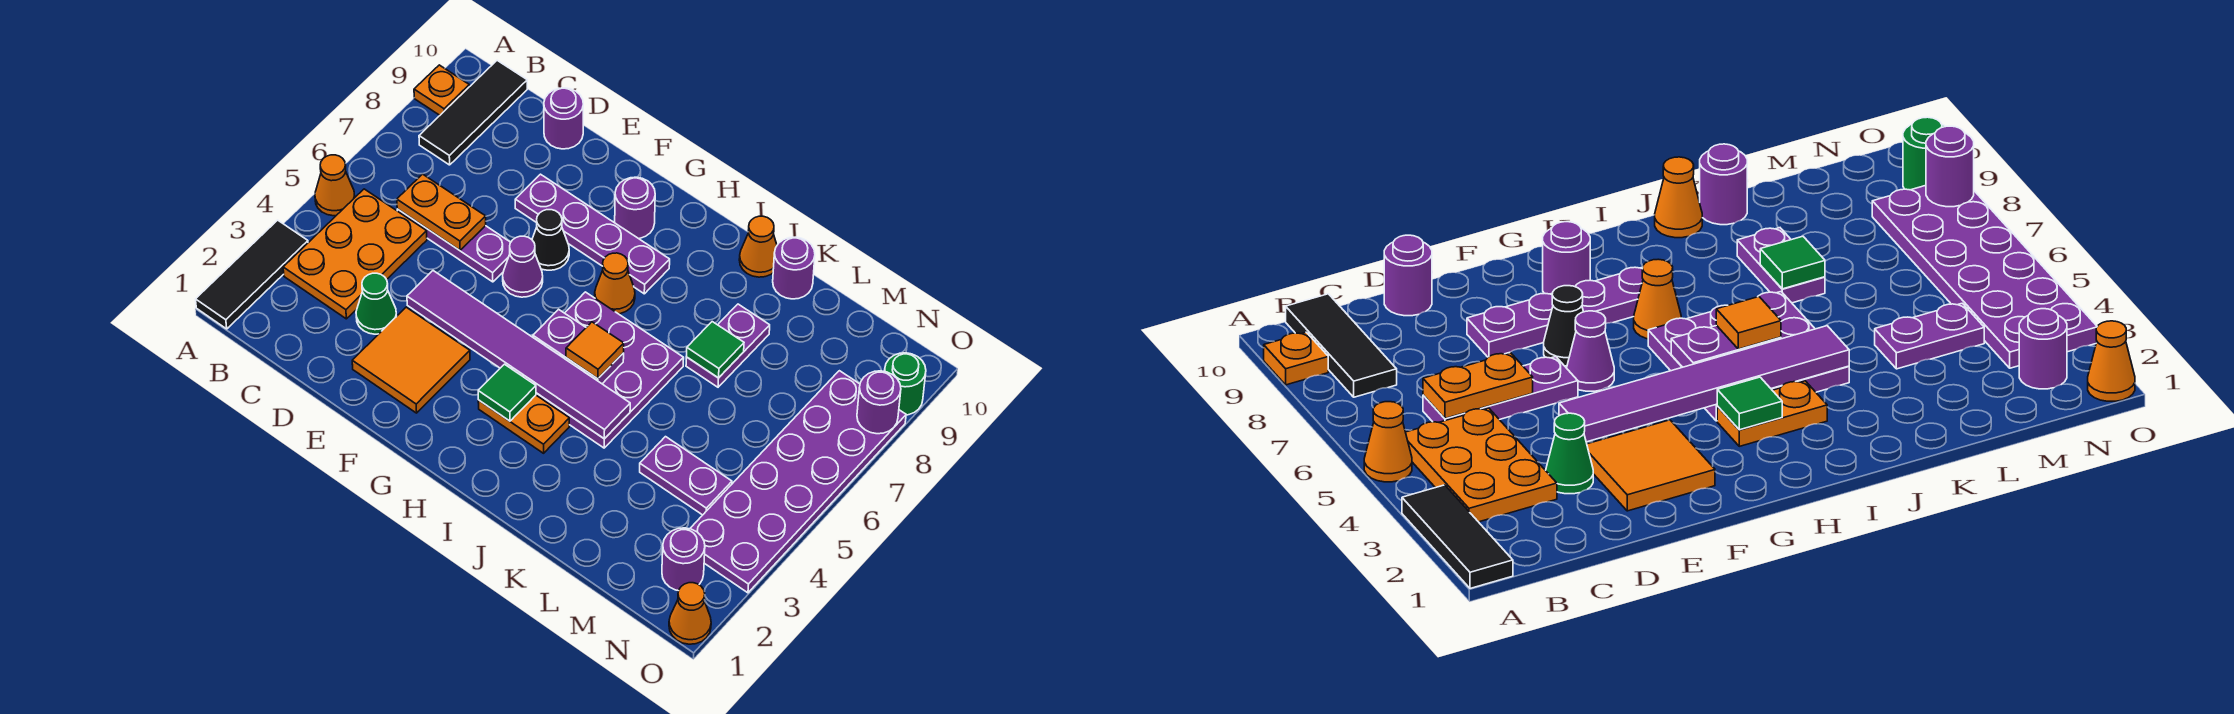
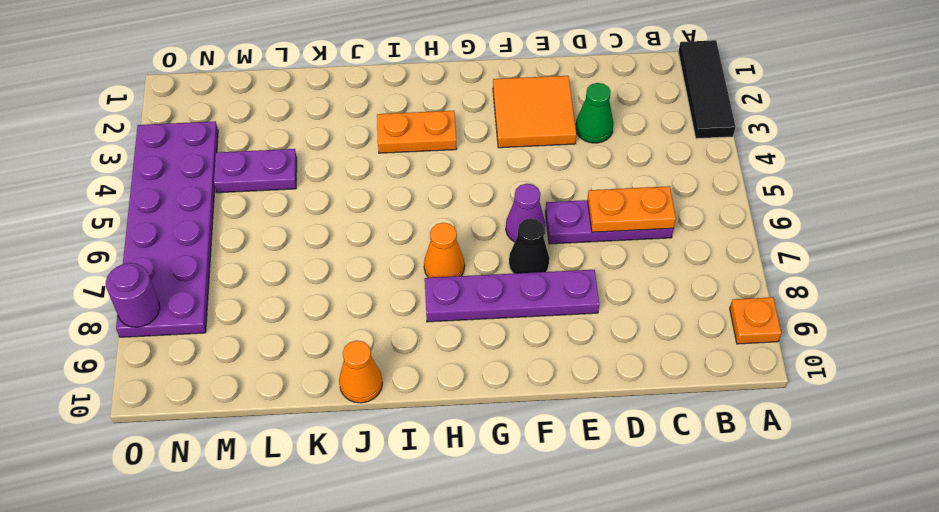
none -> orange cone A5 level 1
none -> orange plate B3:C5 level 1
none -> black tile B8:B10 level 1
none -> purple round brick D10 level 1

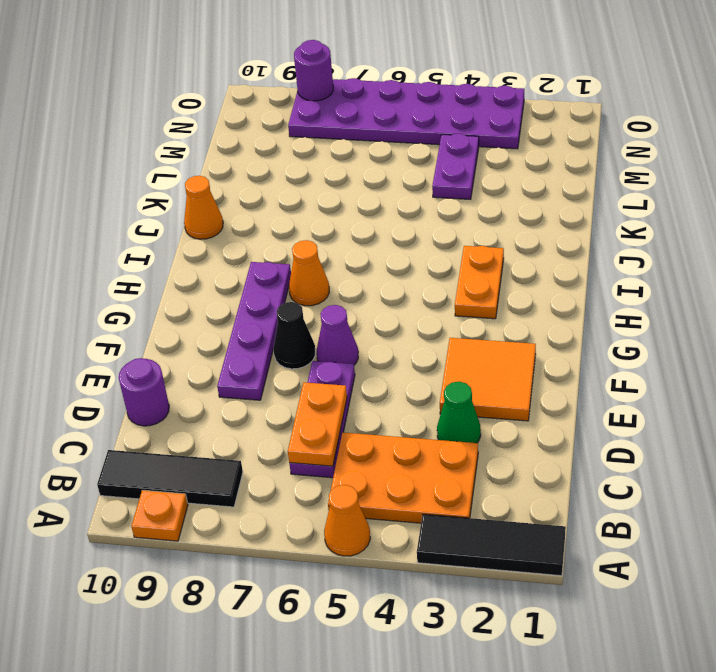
none -> purple round brick G9 level 1
none -> purple plate H4:J6 level 1
none -> purple plate K7:K8 level 1
none -> purple round brick K10 level 1

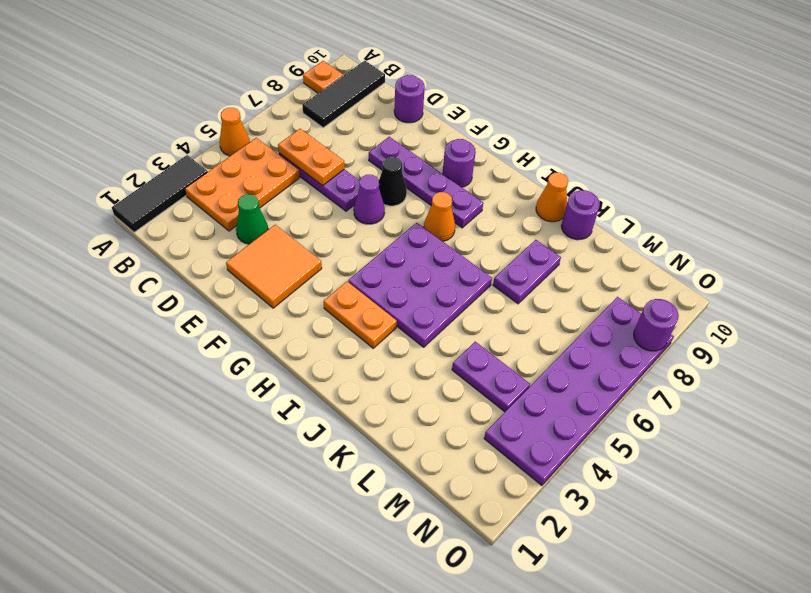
none -> purple round brick N2 level 1
none -> orange cone O1 level 1
none -> green round brick O9 level 1
none -> purple tile E4:J4 level 2

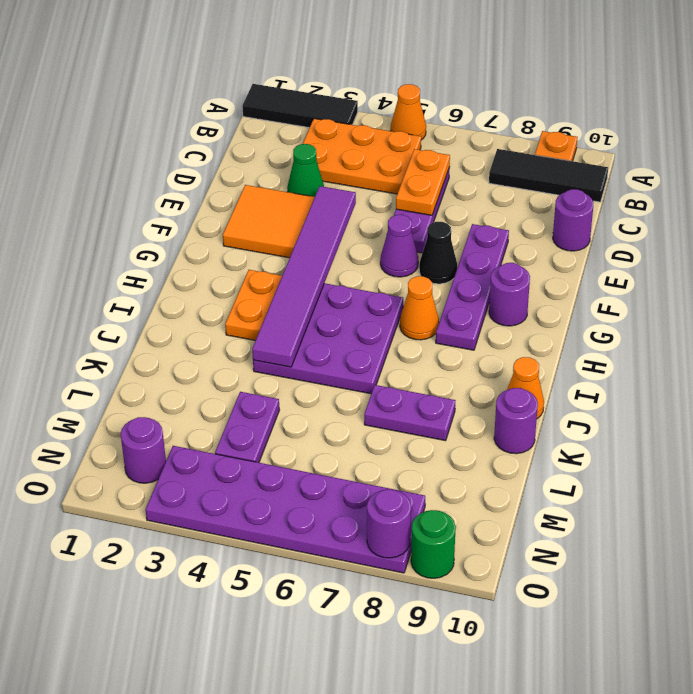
none -> orange cone O1 level 1
none -> green tile H3 level 2
none -> purple plate H5:I5 level 2
none -> green tile K7 level 2

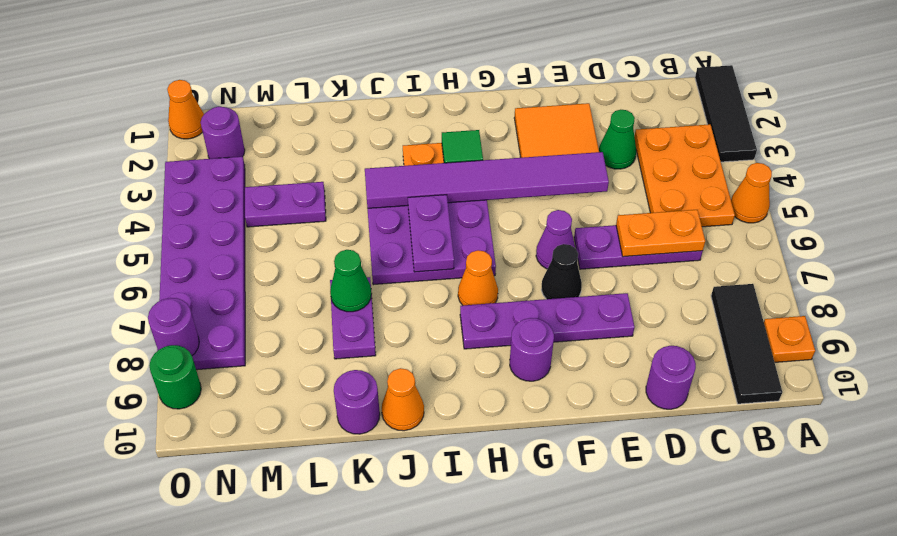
purple plate I5:I6 level 2 -> purple plate H5:I5 level 2
green cone K7 level 2 -> green tile K7 level 2
none -> orange tile I5 level 3

